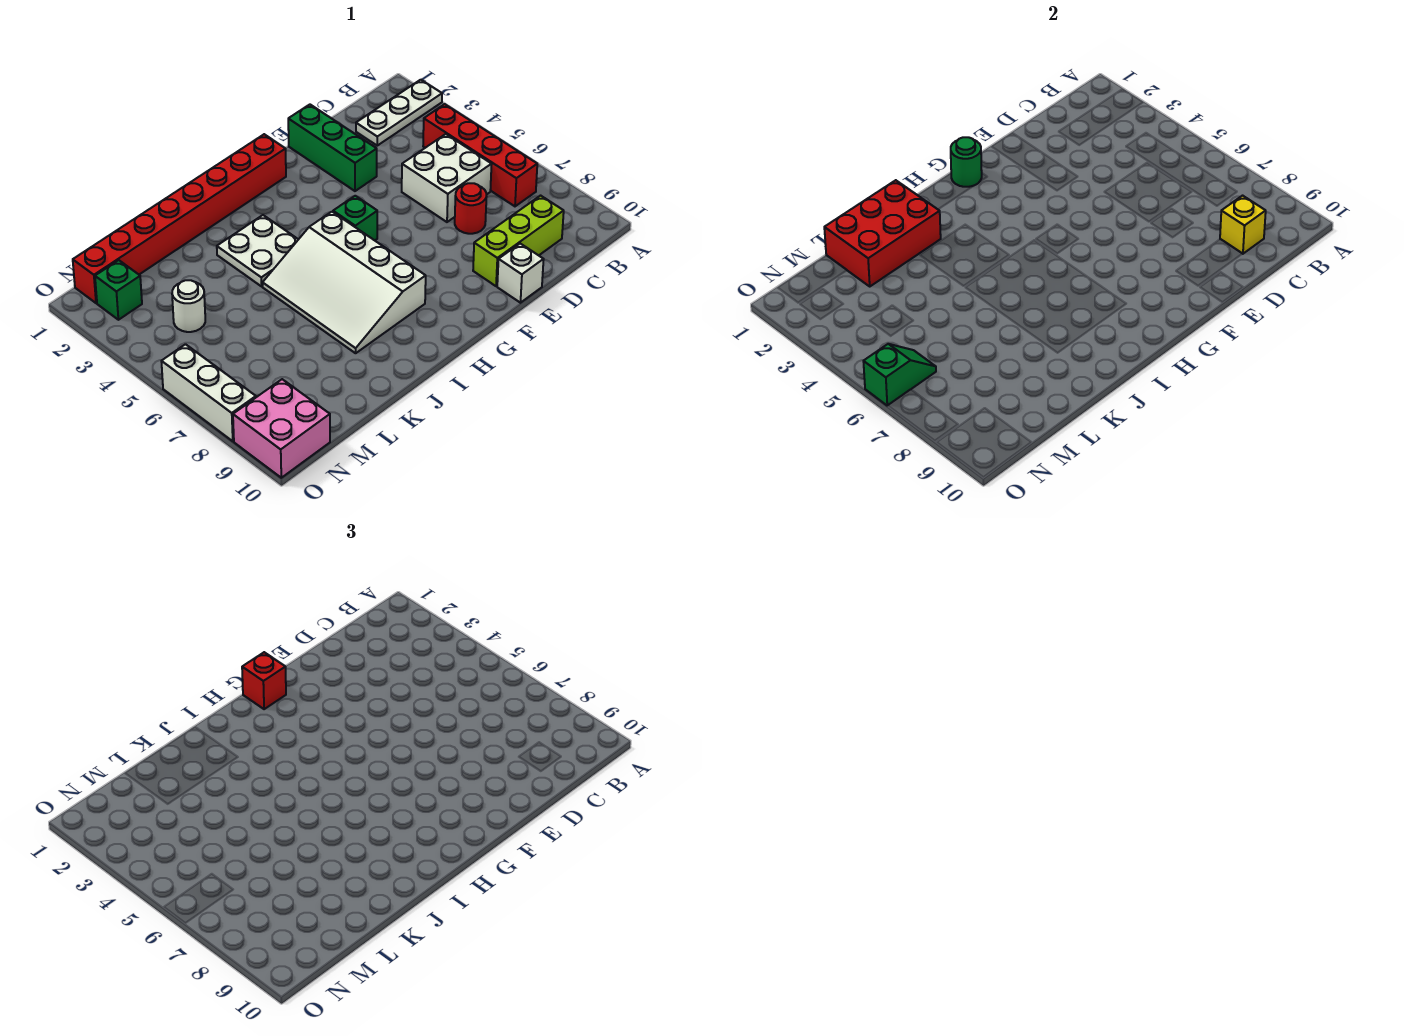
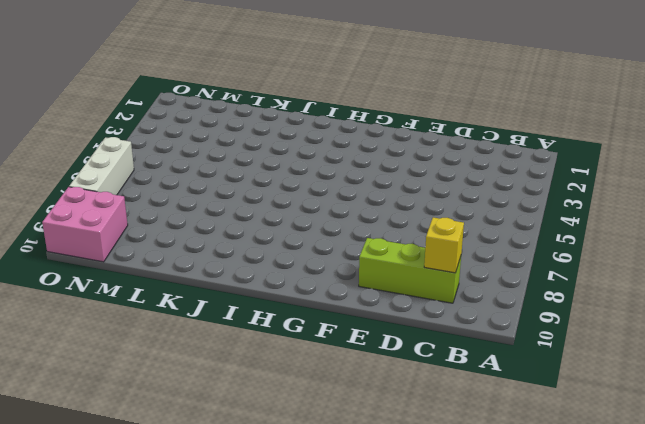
none -> white plate A2:C2 level 1
none -> red brick B4:B7 level 1
none -> white brick C5:D6 level 1

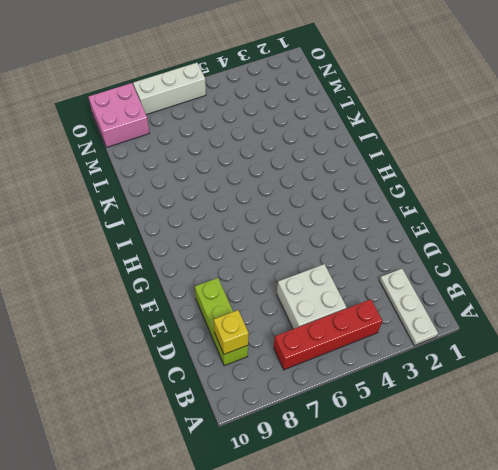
none -> red round brick D7 level 1
none -> green brick E1:E3 level 1
none -> white brick E10 level 1

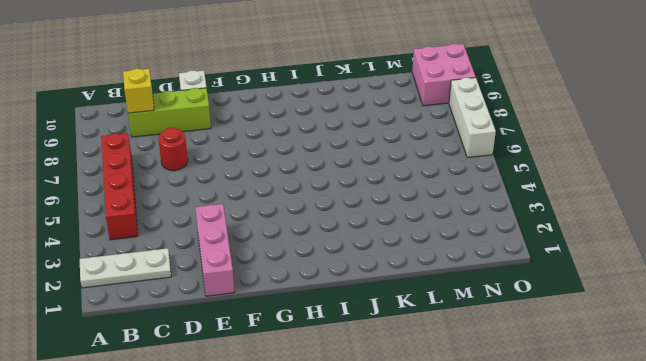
pink brick E1:E3 level 1 -> green brick E1:E3 level 1
none -> white brick C5:D6 level 1
none -> red brick G1:N1 level 1
none -> green brick G5 level 1

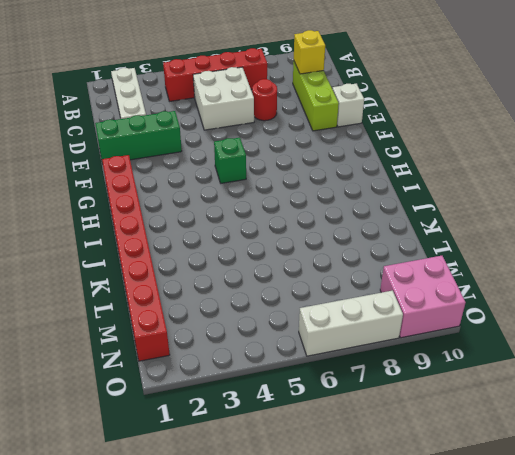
none -> white slope H5:J8 level 1 top H
none -> white plate I3:J4 level 1
none -> white round brick M4 level 1

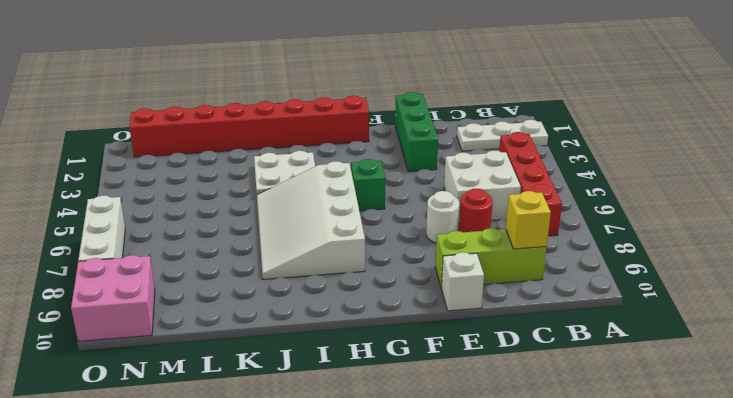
white round brick E7 level 1 -> white round brick M4 level 1
none -> green brick N2 level 1
none -> green round brick G1 level 2
none -> red brick J1:L2 level 2

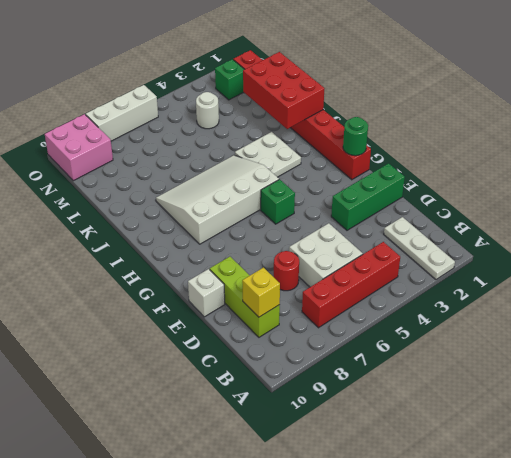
none -> green slope N6:O6 level 2 top O
none -> red brick G1 level 3

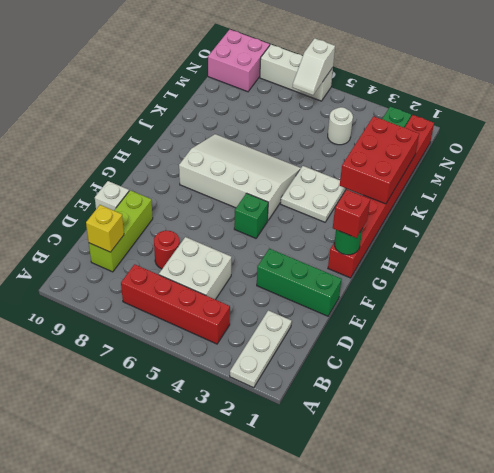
white slope N6:O6 level 2 top O -> green slope N6:O6 level 2 top O

